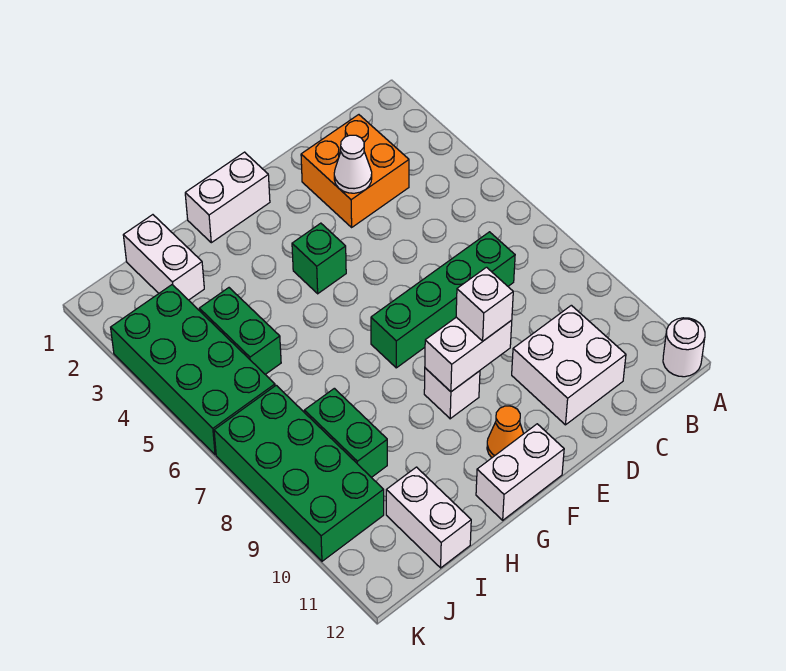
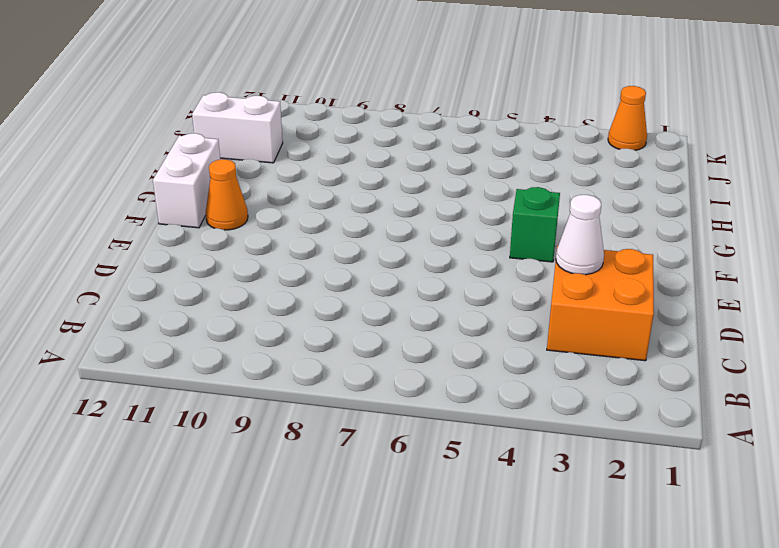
orange cone K2 level 1 -> none
none -> white round brick A12 level 1
none -> green brick C7:F7 level 1
none -> white brick C10:D11 level 1

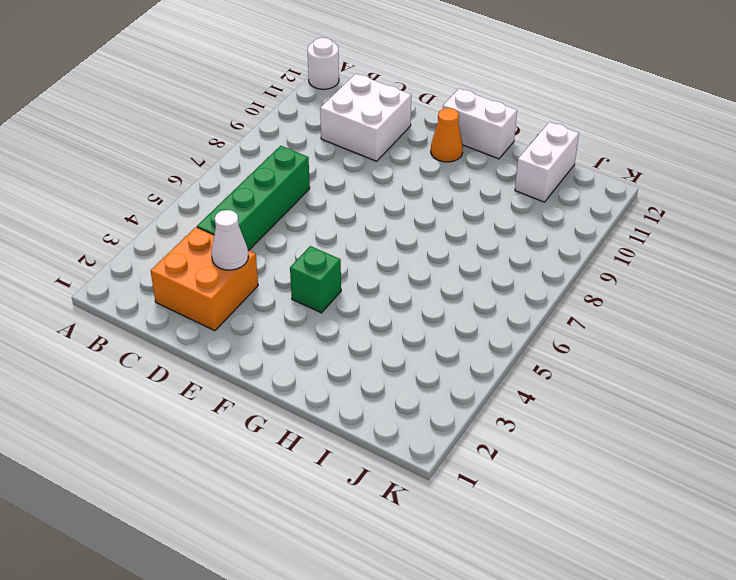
green brick C4:C7 level 1 -> green brick C7:F7 level 1
none -> white brick F1:G1 level 1
none -> white brick F9 level 1
none -> white brick I1:I2 level 1

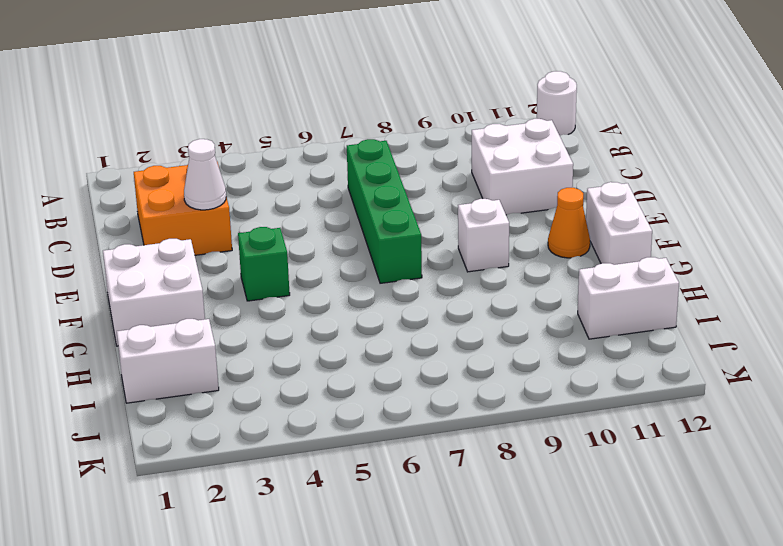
white brick F1:G2 level 1 -> white brick F1:G1 level 1
none -> green brick I4:I5 level 1
none -> green brick I8:I9 level 1
none -> green brick J3:K6 level 1

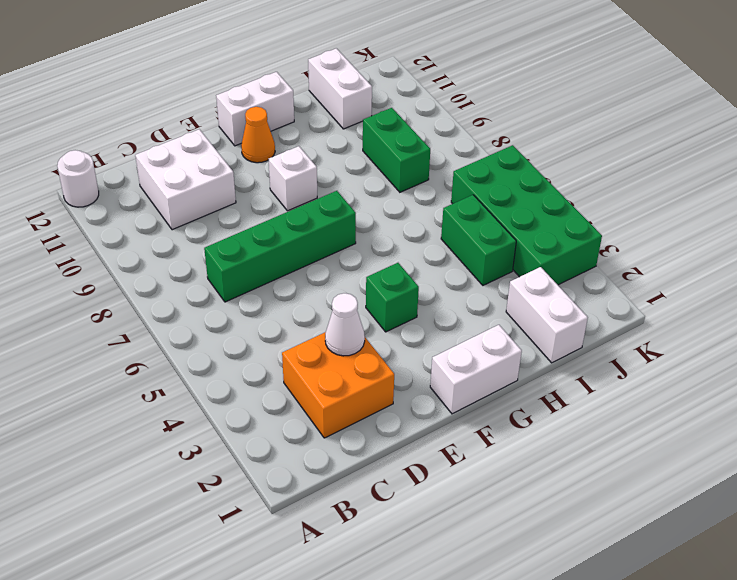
none -> green brick J7:K10 level 1
none -> white brick E9:F9 level 2
none -> white brick E9 level 3

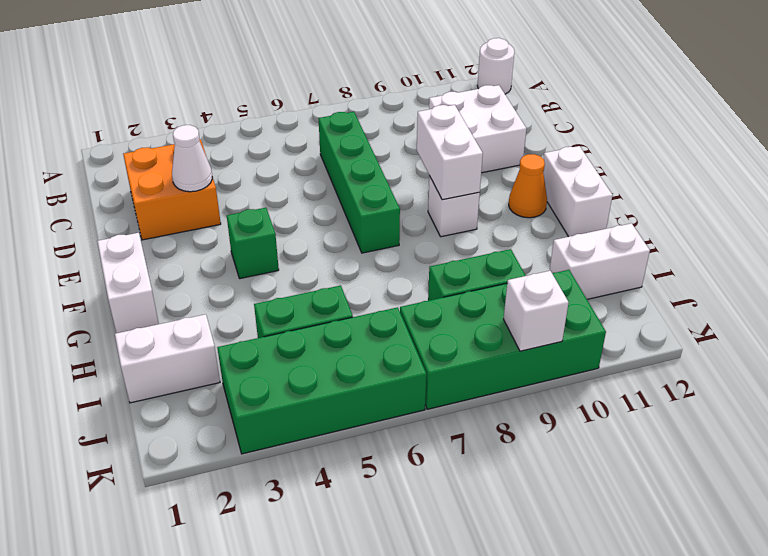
white brick K9 level 2 -> white brick E9 level 3

